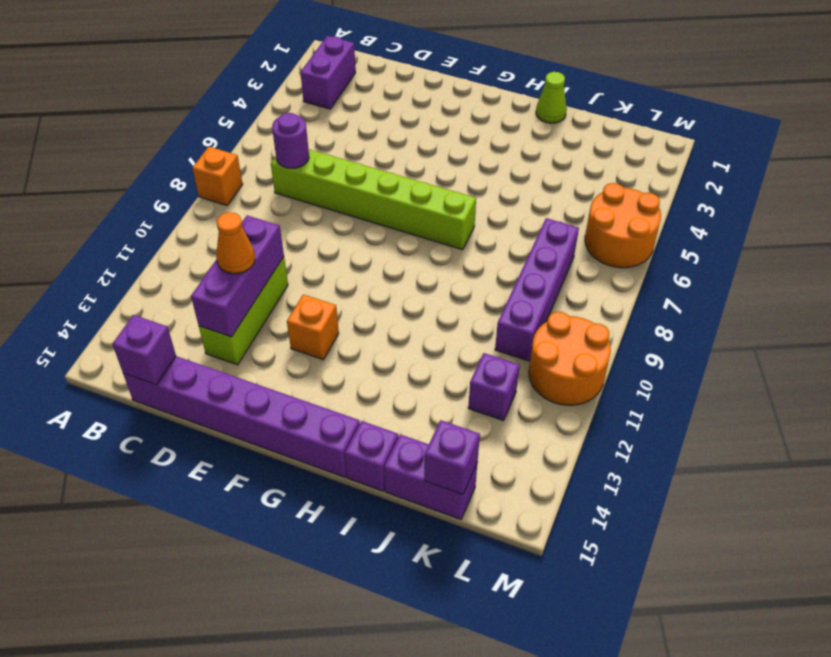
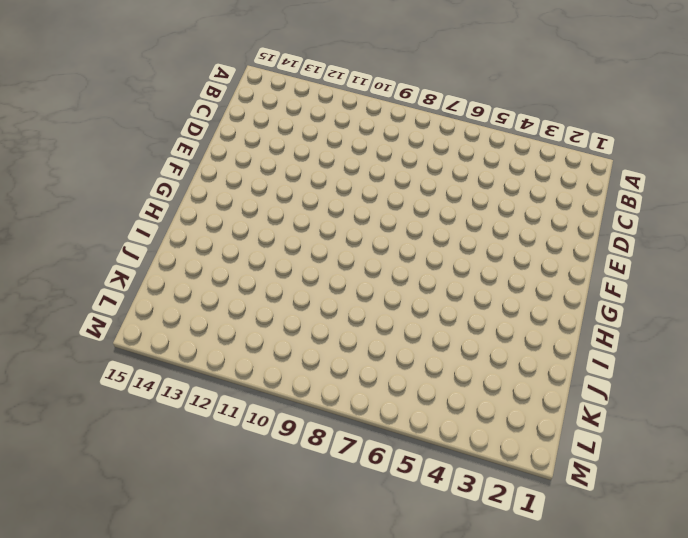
none -> orange brick A8 level 1
none -> purple brick B2:B3 level 1
none -> lime brick C7:H7 level 1

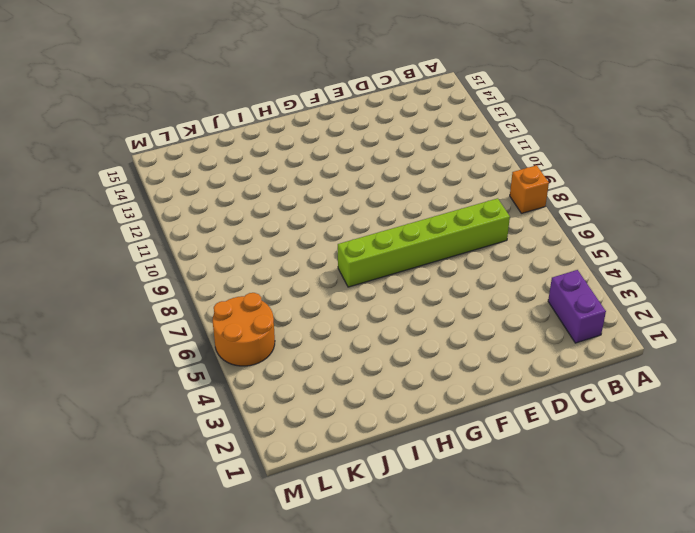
none -> purple brick C15:H15 level 1
none -> lime brick D11:D13 level 1
none -> orange brick F12 level 1

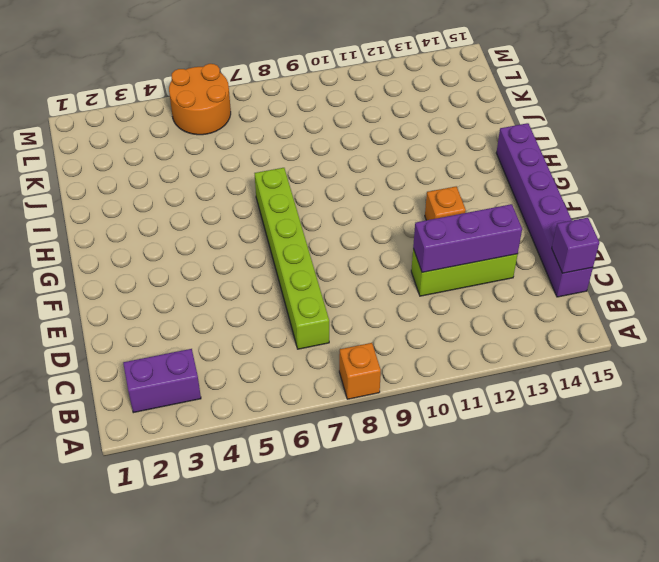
none -> lime cone I1 level 1
none -> purple brick I15 level 1
none -> purple brick J15:K15 level 1

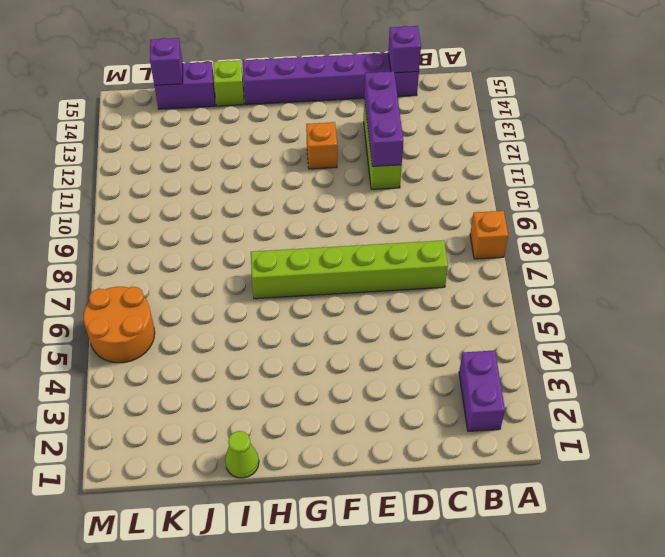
lime brick I15 level 1 -> purple brick I15 level 1
none -> purple brick K7:K10 level 1
none -> purple brick K12 level 1
none -> orange round brick L10:M11 level 1

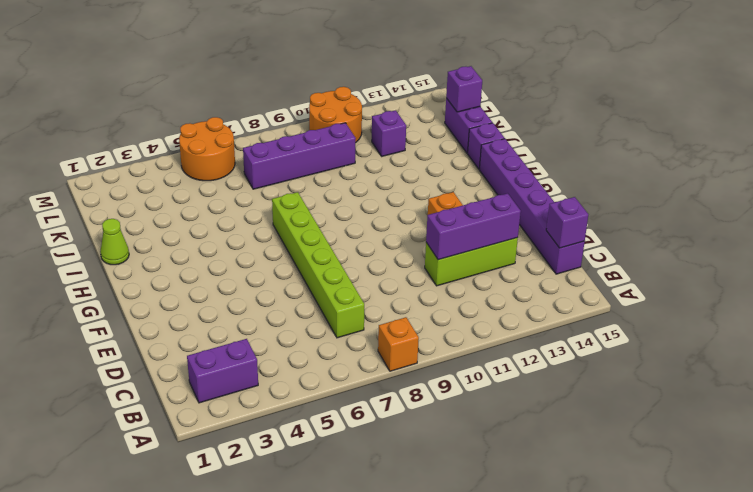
none -> purple round brick C7 level 2
none -> orange cone D12 level 3

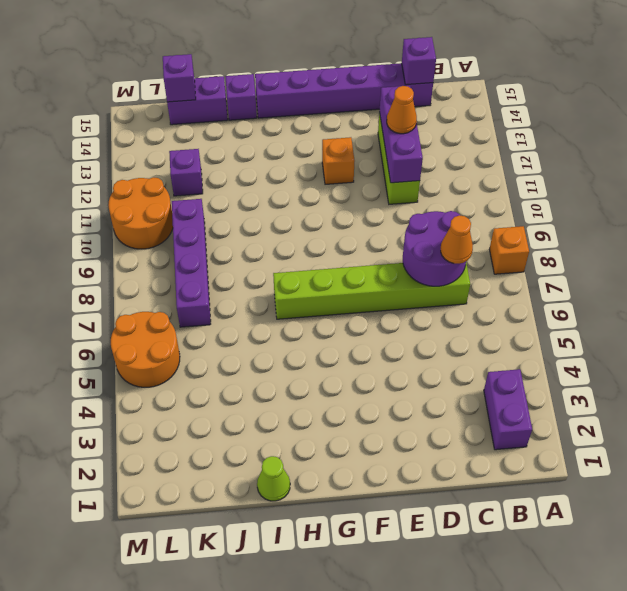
purple round brick C7:D8 level 2 -> purple round brick C7 level 2
orange cone C7 level 3 -> none

